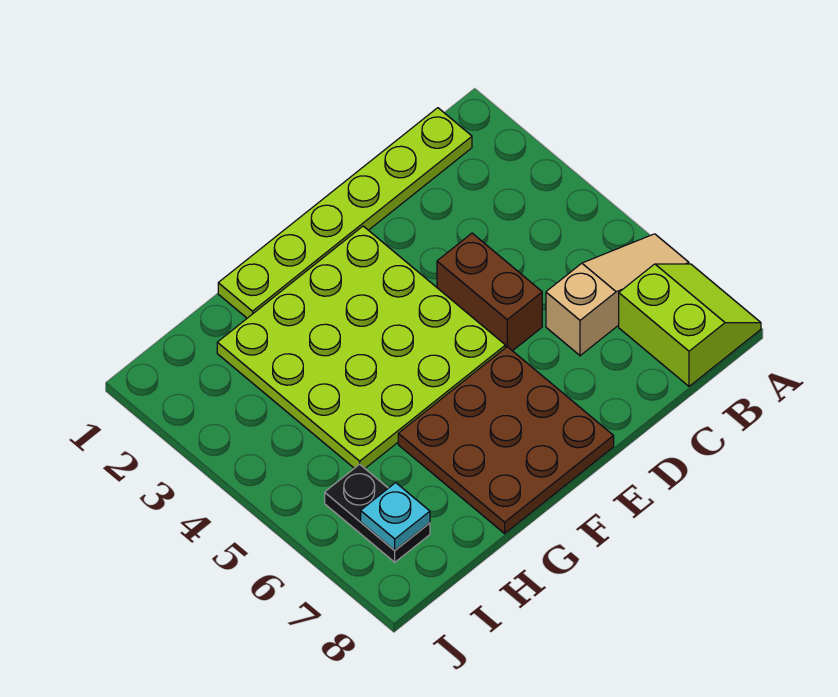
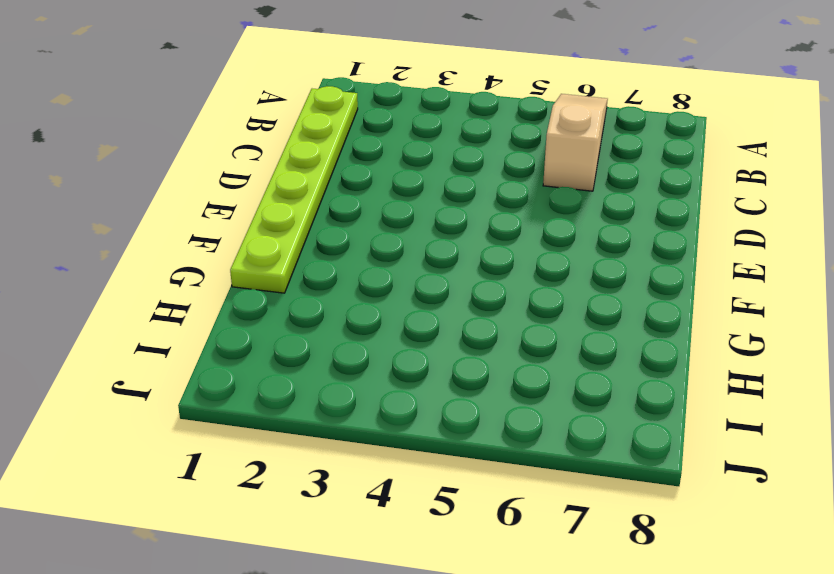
none -> lime slope A7:B8 level 1 top B
none -> brown brick D4:D5 level 1

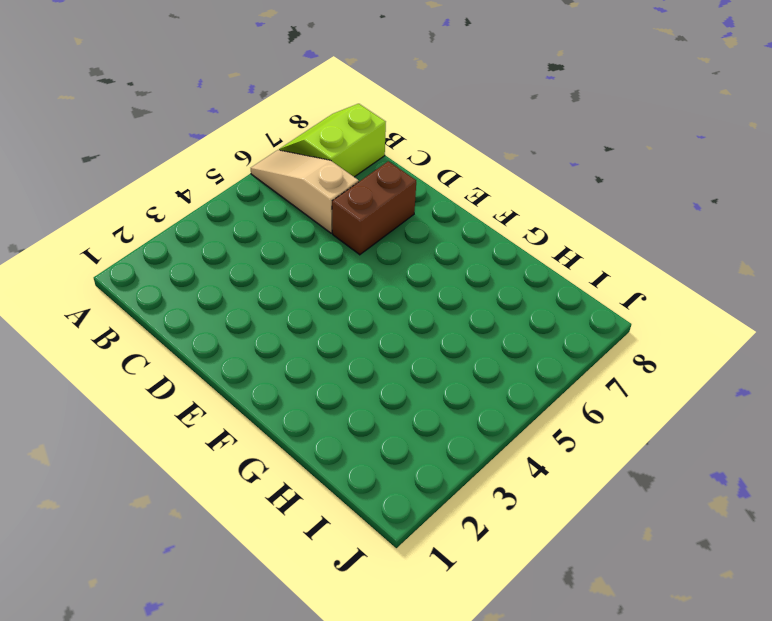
brown brick D6:D7 level 1 -> brown brick D4:D5 level 1
none -> lime plate B1:G1 level 1
none -> lime plate E2:H5 level 1

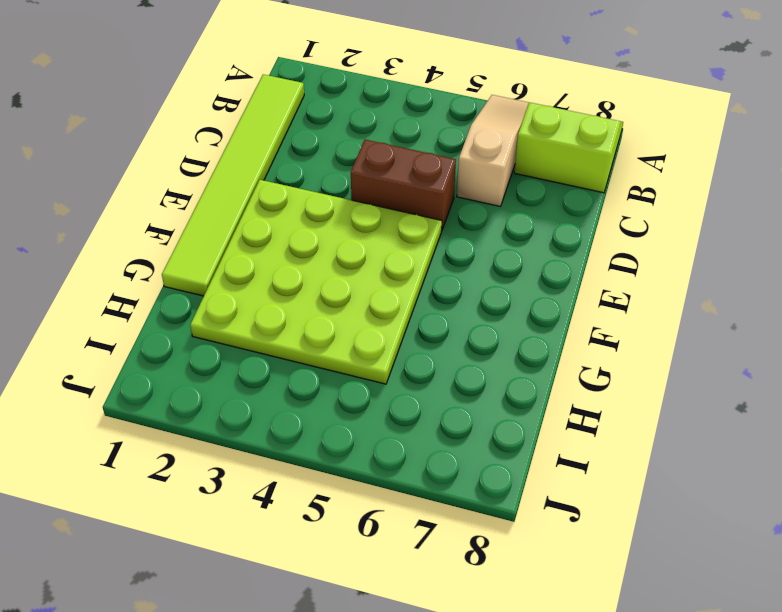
lime tile B1:G1 level 1 -> lime plate B1:G1 level 1
none -> brown plate E6:G8 level 1
none -> black plate I6:I7 level 1

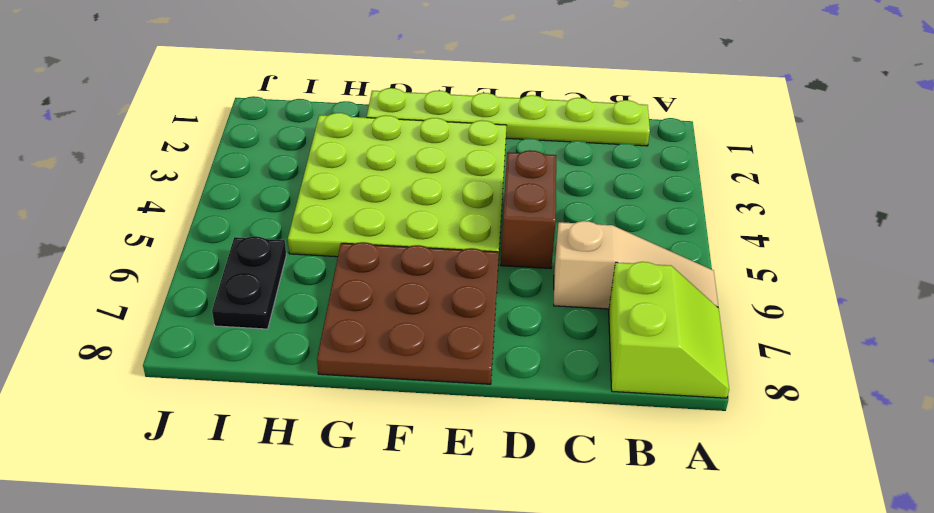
none -> cyan plate I7 level 2

